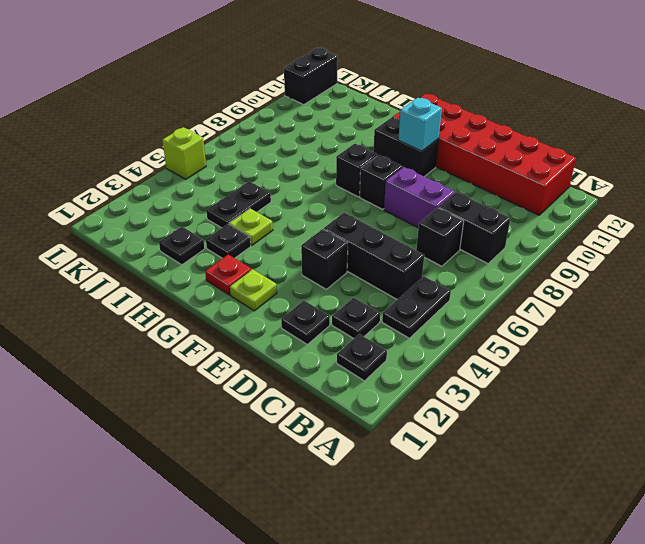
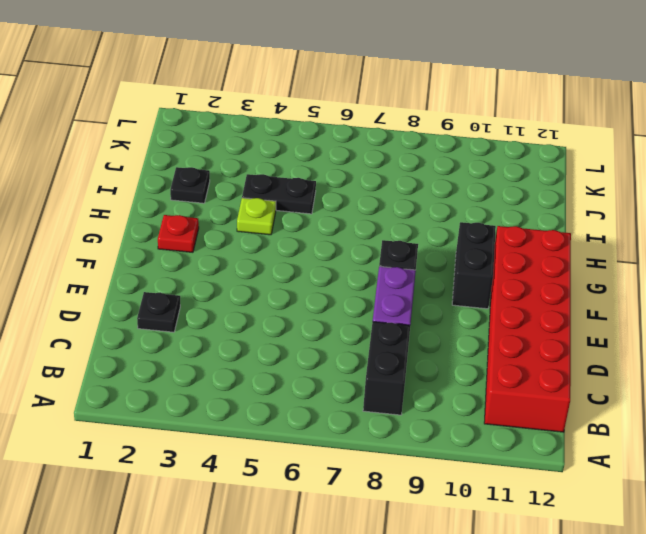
none -> black plate B2 level 1
none -> black plate B4:B5 level 1
none -> black plate C3 level 1

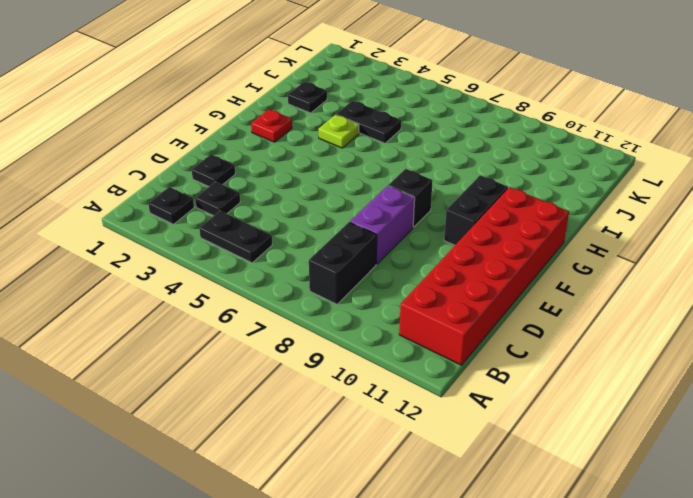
none -> black brick C5:E5 level 1
none -> black brick C7 level 1
none -> black brick E4 level 1

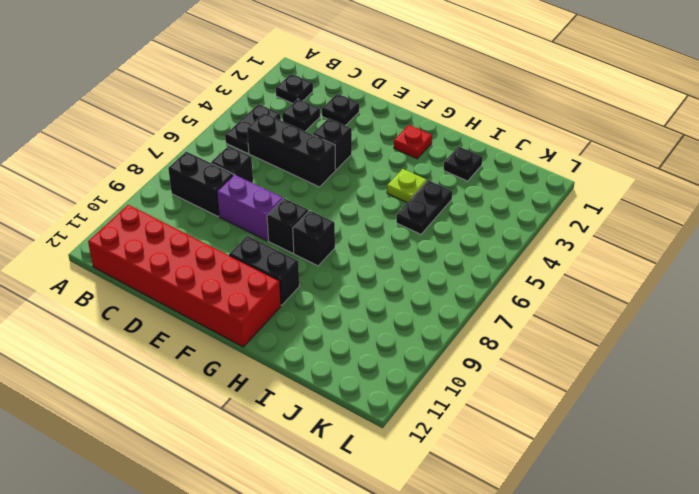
none -> lime plate F2 level 1
none -> black plate H3 level 1
none -> lime brick L5 level 1

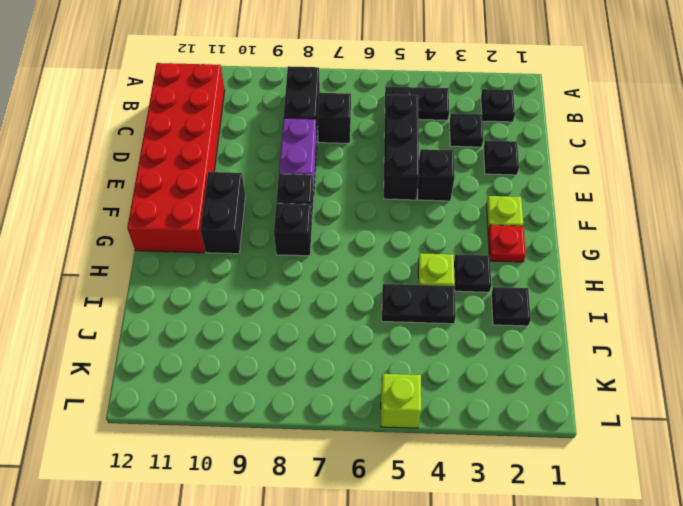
none -> black brick L11:L12 level 1
none -> cyan brick F10 level 2

